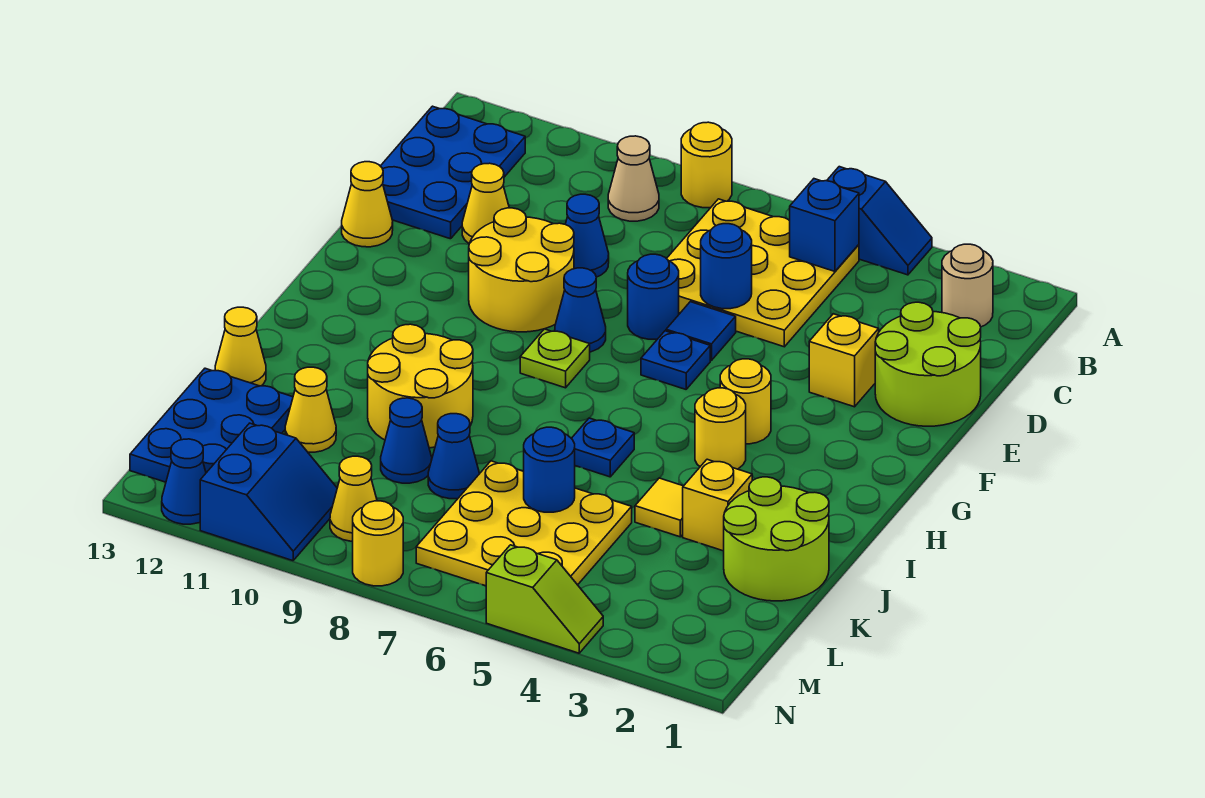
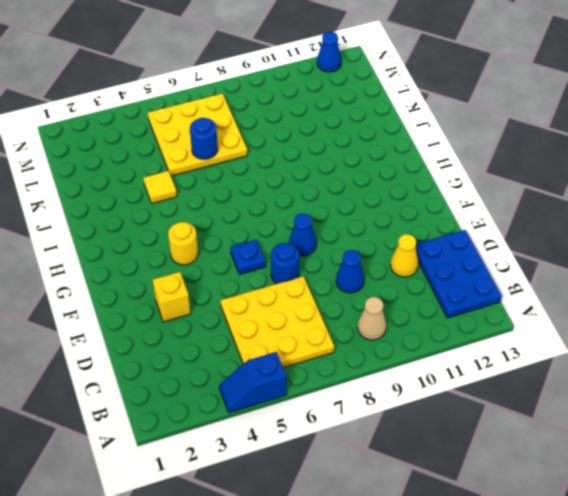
none -> yellow round brick A8 level 1
none -> tan round brick B2 level 1
none -> lime round brick D1:E2 level 1
none -> blue tile E6 level 1

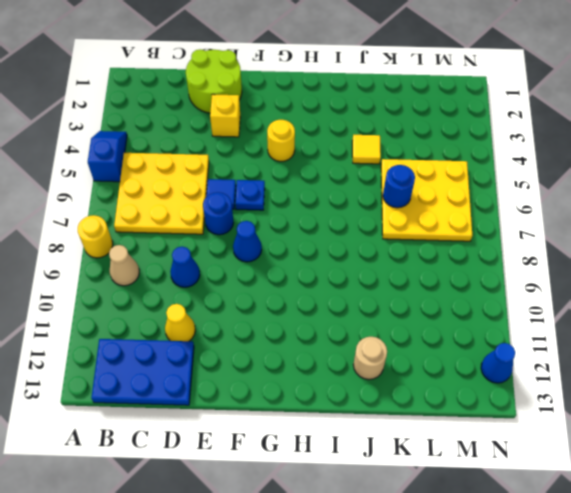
tan round brick J12 level 1 -> tan round brick B2 level 1
none -> yellow round brick E9:F10 level 1
none -> yellow cone E13 level 1
none -> lime plate G8 level 1
none -> yellow round brick H4 level 1

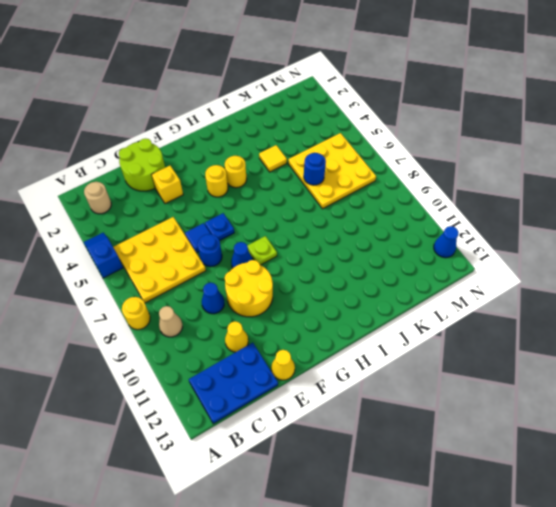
none -> blue plate I6 level 1
none -> yellow round brick I9:J10 level 1
none -> lime round brick J1:K2 level 1
none -> yellow brick J3 level 1

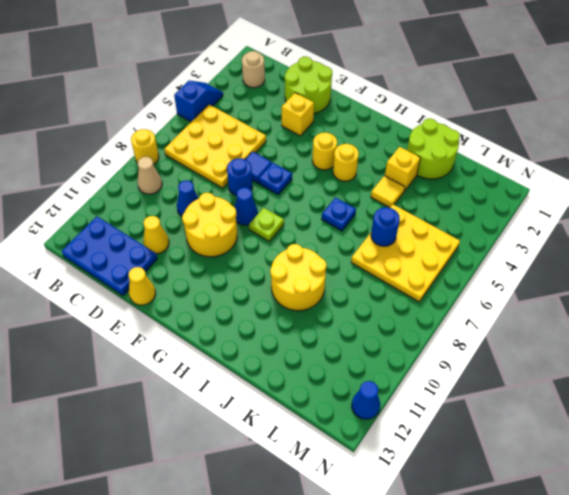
none -> yellow cone J13 level 1
none -> blue cone K8 level 1
none -> blue cone K9 level 1
none -> yellow cone K11 level 1

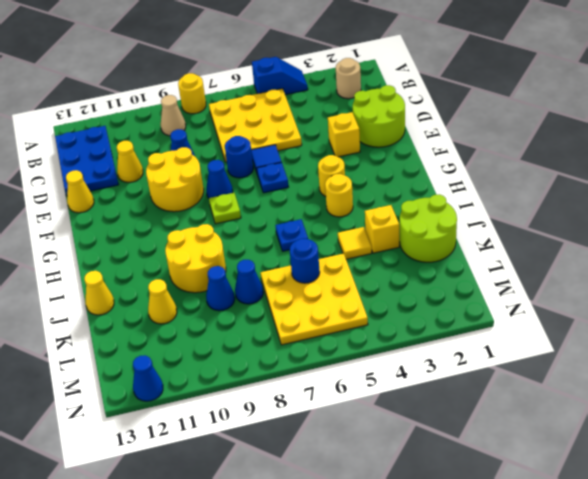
none -> blue plate K12:M13 level 1
none -> yellow cone M9 level 1
none -> blue slope M10:N11 level 1 top 11
none -> lime slope N4:N5 level 1 top 5

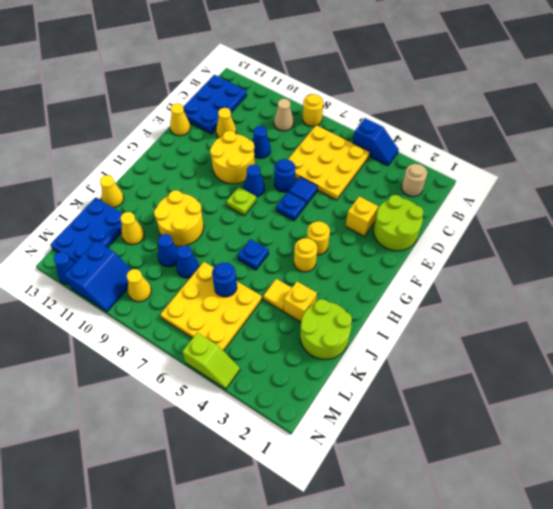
none -> yellow round brick N8 level 1
none -> blue brick B5 level 2
none -> blue round brick D6 level 2

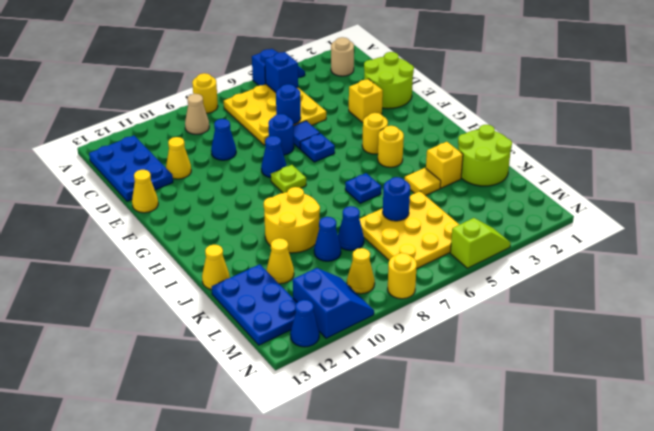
none -> yellow round brick E9:F10 level 1

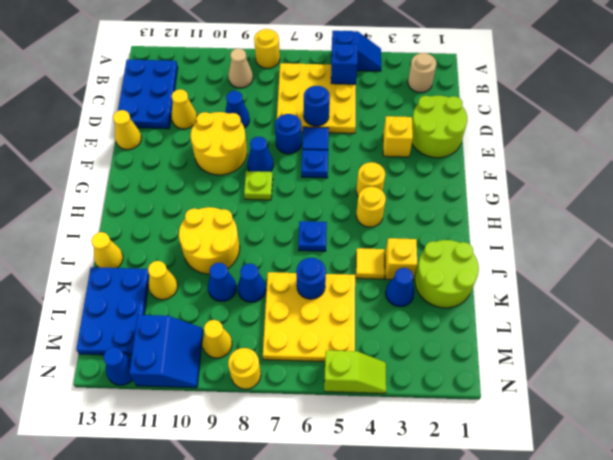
blue cone K3 level 1 -> none

